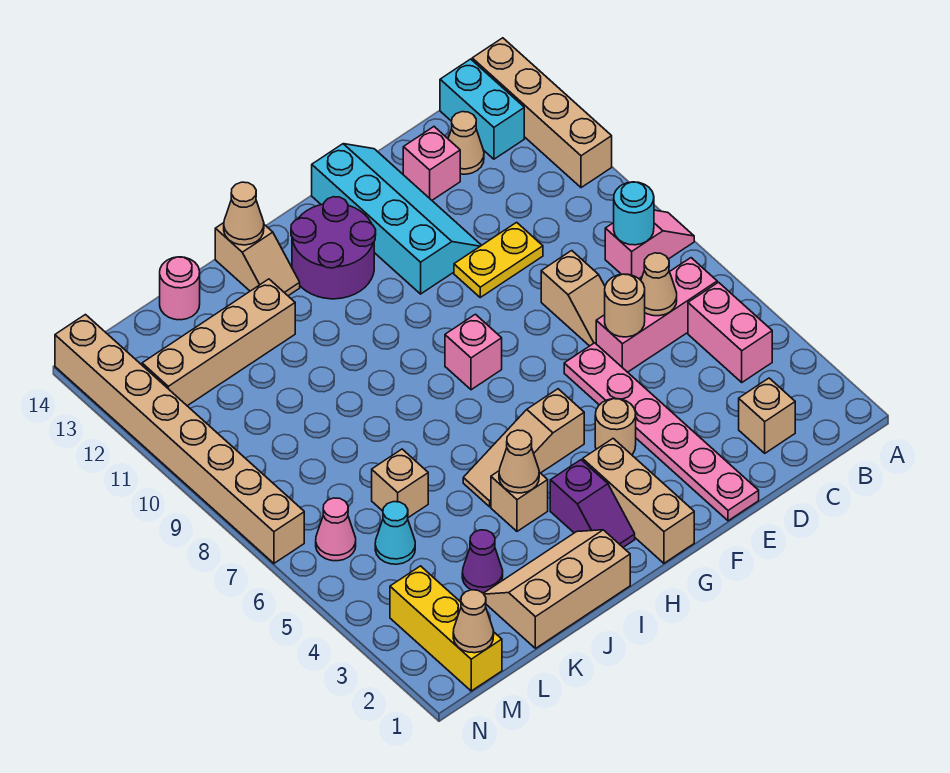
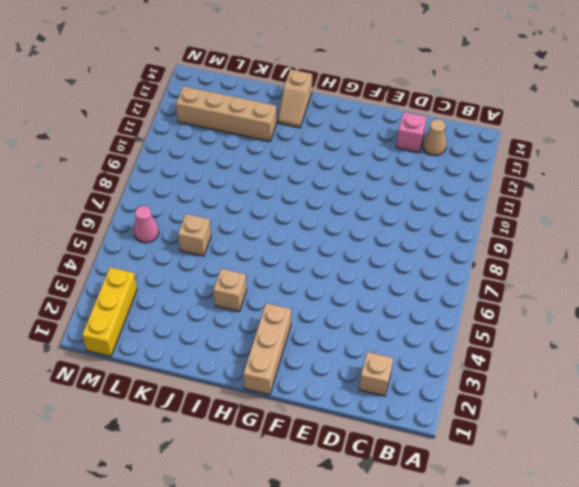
none -> pink slope A8:B8 level 1 top B
none -> tan brick A11:A14 level 1
none -> pink brick B4:B5 level 1
none -> pink brick B6:D6 level 1

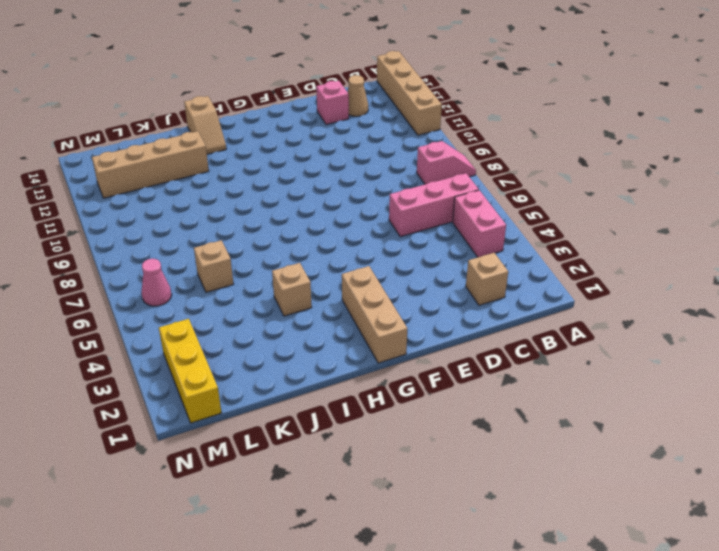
none -> cyan brick B13:B14 level 1
none -> tan slope D7:D8 level 1 top 8
none -> yellow plate D10:E10 level 1
none -> pink plate E1:E6 level 1

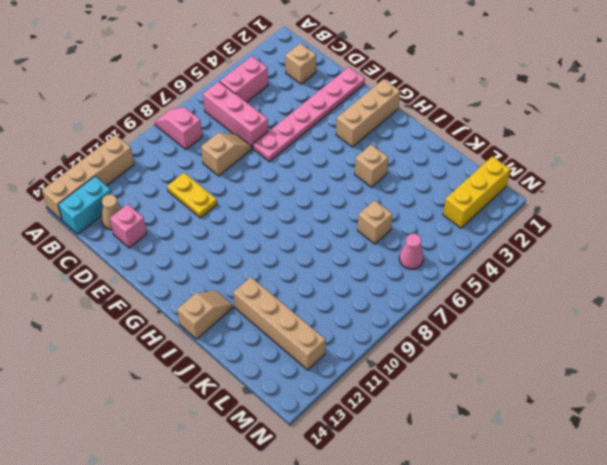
none -> cyan slope E11:F14 level 1 top F
none -> tan round brick F4 level 1
none -> tan slope G5:I5 level 1 top G
none -> pink brick G8 level 1

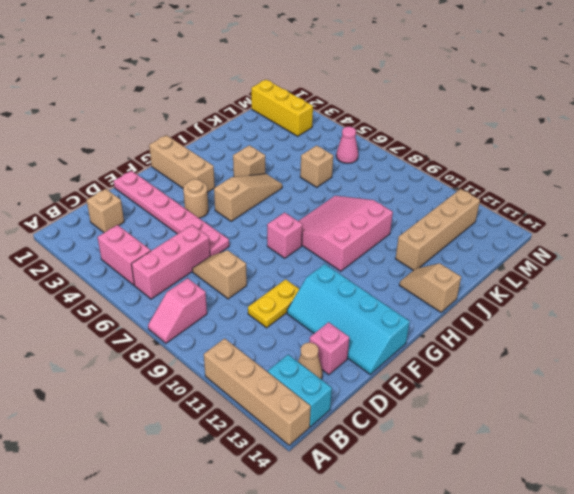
pink slope H8:J10 level 1 top 10 -> none
none -> purple round brick G12:H13 level 1
none -> purple slope H2:H3 level 1 top 3
none -> tan slope I1:K2 level 1 top 1
none -> purple cone K3 level 1

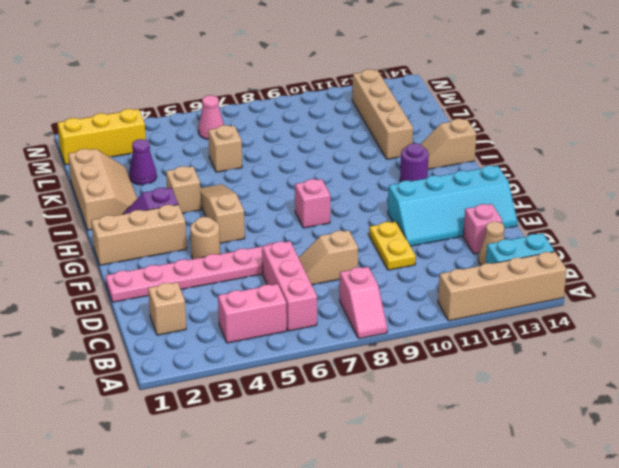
purple round brick H12 level 1 -> purple round brick G12:H13 level 1
none -> pink round brick K14 level 1
none -> cyan cone L5 level 1
none -> tan brick N7:N14 level 1
none -> cyan round brick B8 level 2

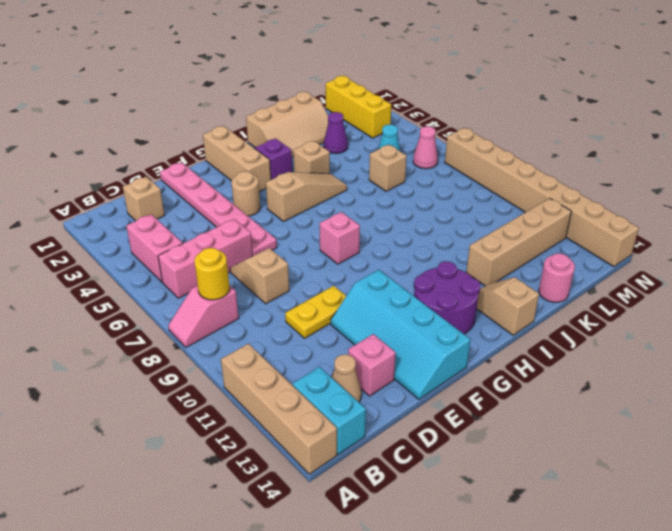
yellow round brick B8 level 2 -> cyan round brick B8 level 2
none -> tan cone C6 level 2
none -> tan round brick D6 level 2
none -> tan cone I4 level 2
none -> tan cone I14 level 2

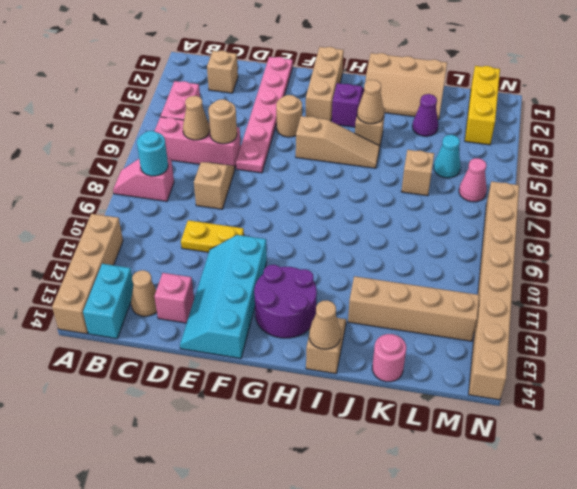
none -> pink brick G8 level 1
none -> tan cone M1 level 2

